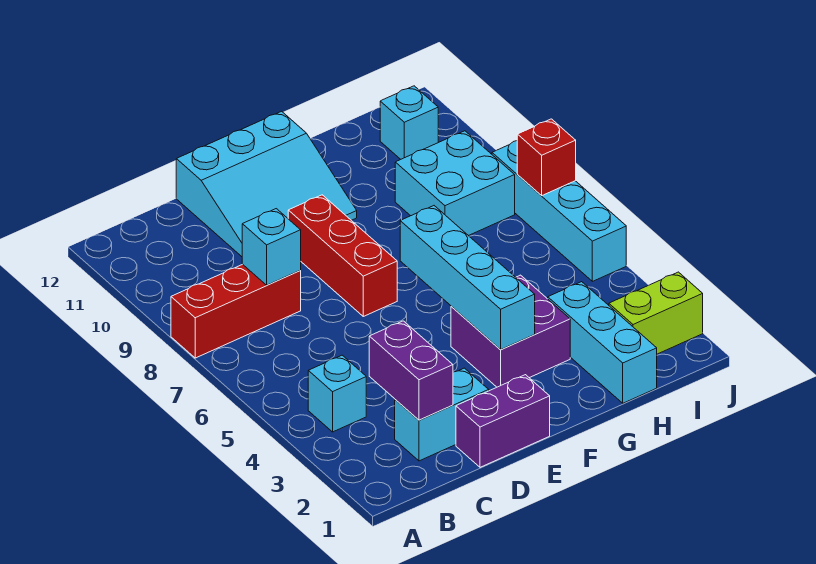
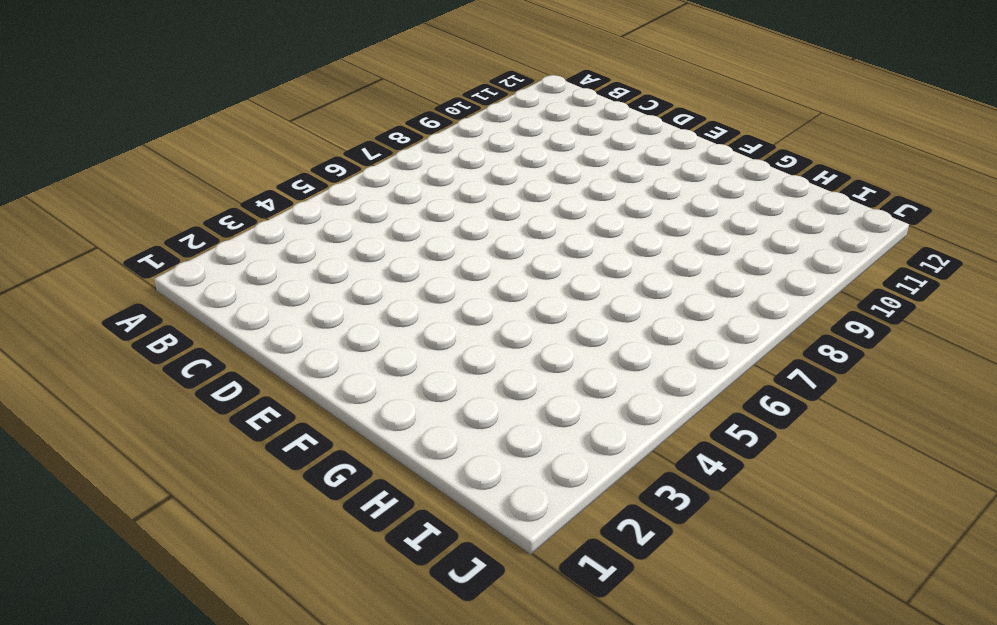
none -> red brick A8:C8 level 1
none -> cyan brick B4 level 1
none -> cyan brick C2:D2 level 1

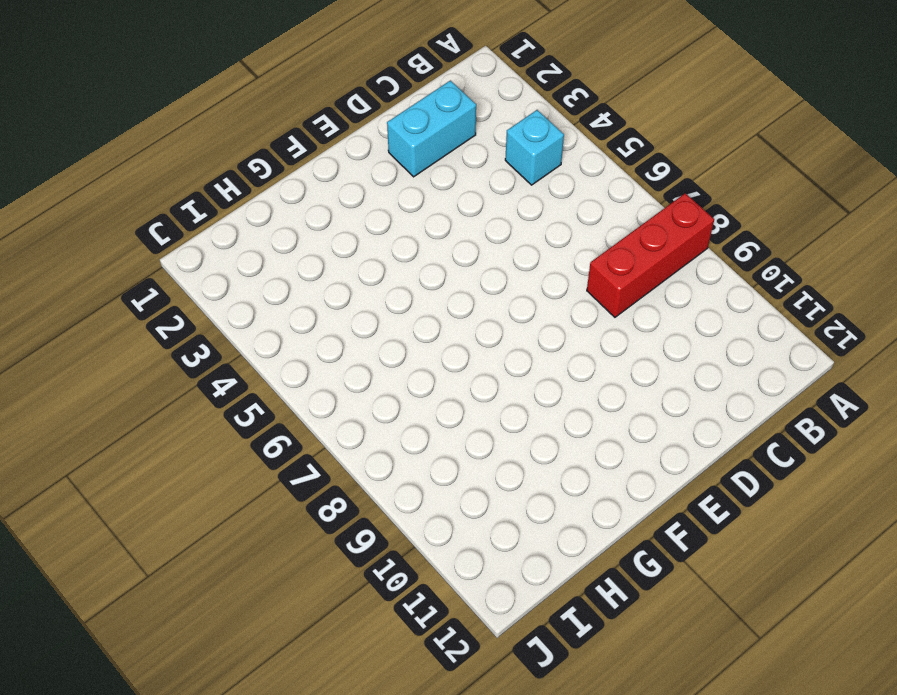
none -> purple brick D1:E1 level 1
none -> cyan slope D10:F12 level 1 top 12
none -> red brick E7:E9 level 1

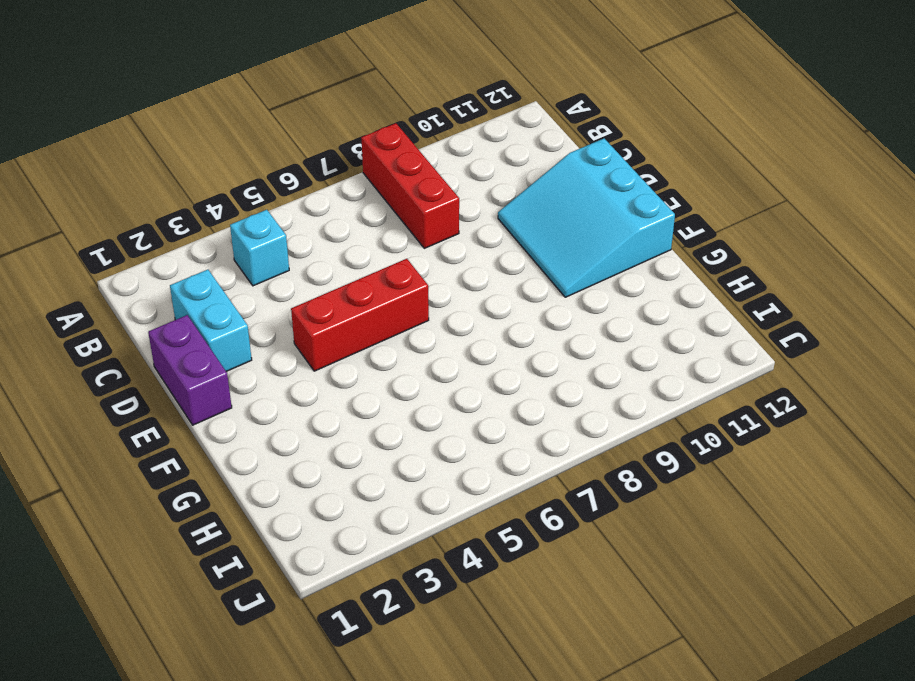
red brick E4:E6 level 1 -> red brick E7:E9 level 1
none -> purple brick F3:G4 level 1
none -> cyan brick H1:H3 level 1
none -> cyan brick H8:I9 level 1

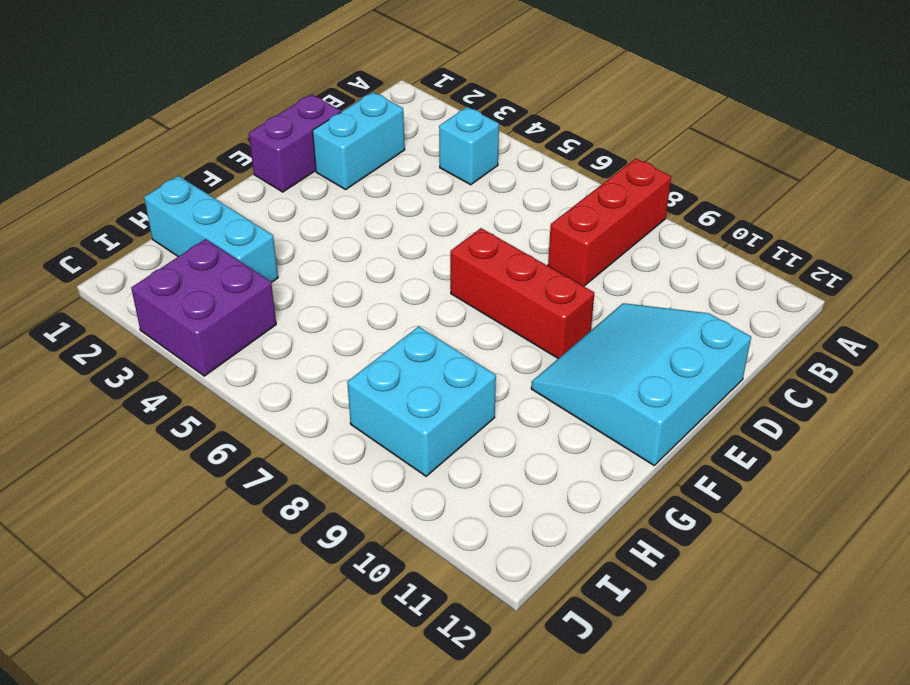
purple brick I3:J4 level 1 -> purple brick F3:G4 level 1
none -> lime brick I2:J2 level 1
none -> cyan brick I11 level 1
none -> cyan brick J5:J8 level 1

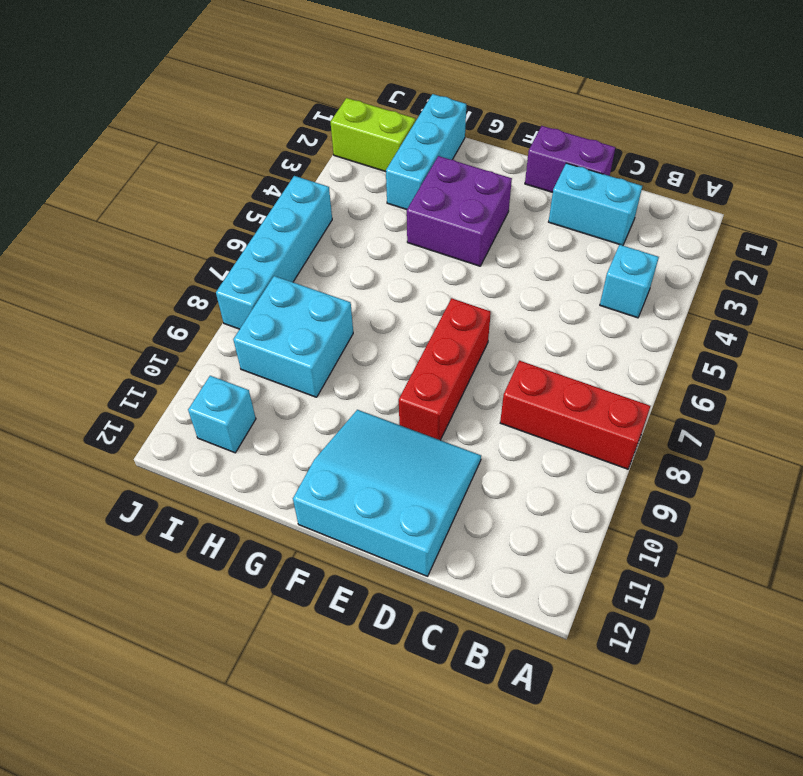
none -> purple brick C2:C3 level 2
none -> cyan brick C8 level 2
none -> cyan brick F3:F6 level 2

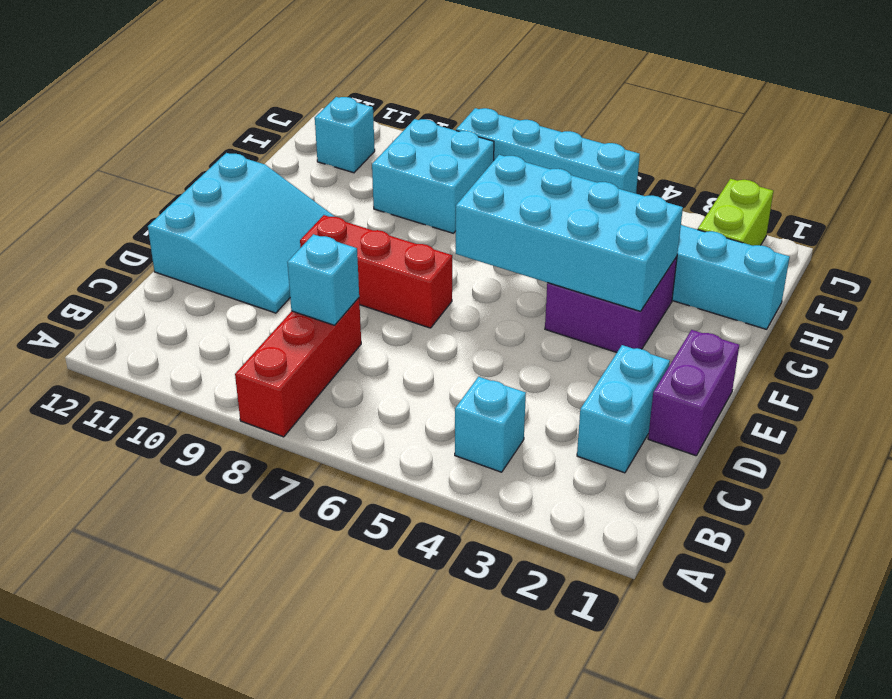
cyan brick F3:G6 level 2 -> cyan brick F3:F6 level 2
none -> purple brick C2:C3 level 2
none -> red brick J7 level 2

